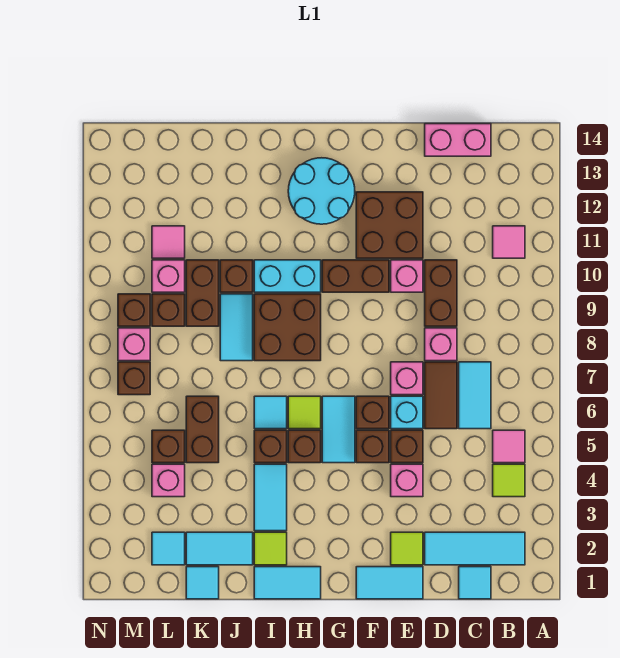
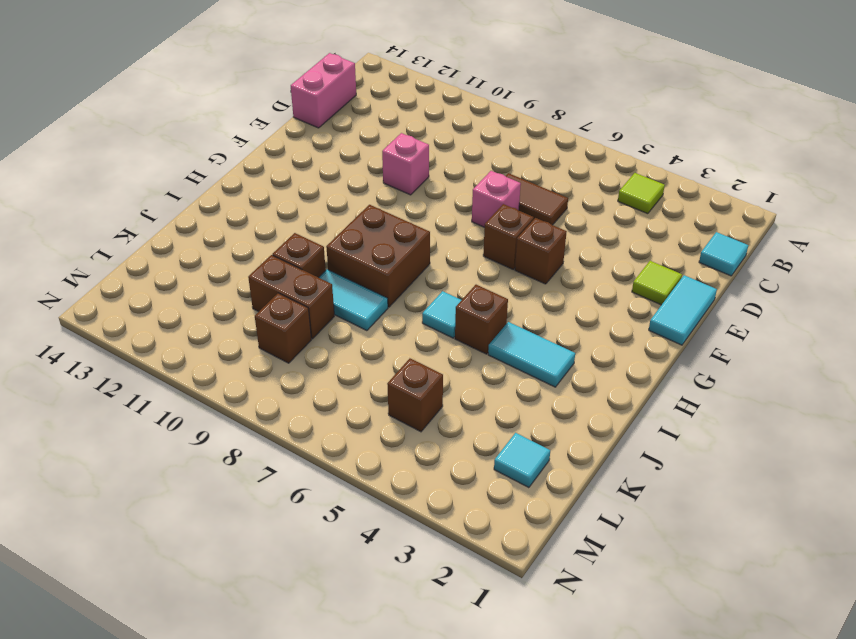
none -> cyan tile B2:D2 level 1
none -> pink tile B5 level 1
none -> pink tile B11 level 1
none -> cyan tile C6:C7 level 1

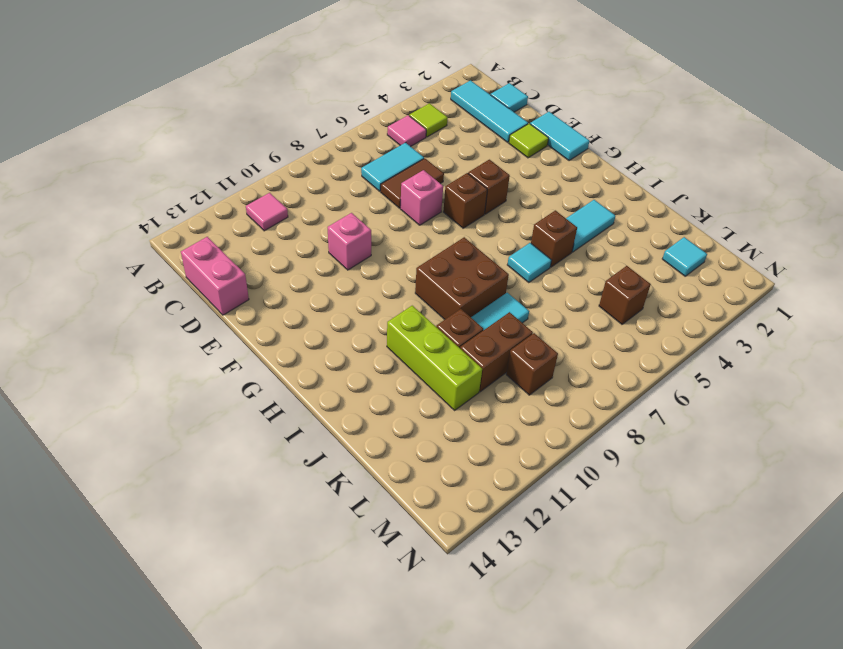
lime brick I11:K11 level 1 -> none
none -> pink brick D8 level 1
none -> brown brick D9:D10 level 1
none -> pink brick E4 level 1
none -> brown brick E5 level 1

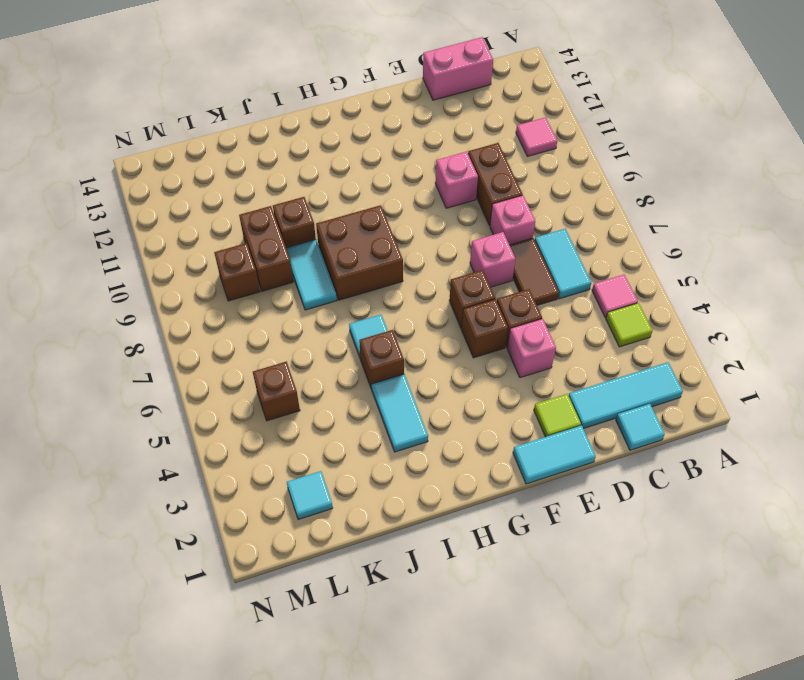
none -> cyan brick E6 level 1
none -> brown brick E11:F12 level 1
none -> brown brick F10:G10 level 1
none -> cyan tile G5:G6 level 1

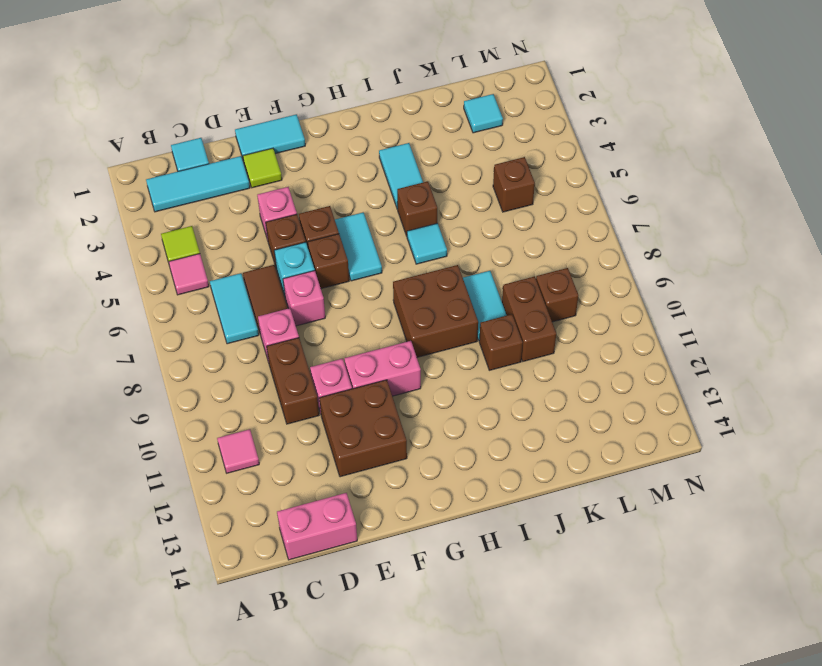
pink brick F10:G10 level 1 -> brown brick F10:G10 level 1
none -> cyan round brick G12:H13 level 1
none -> cyan tile H1:I1 level 1
none -> brown brick H5 level 1
none -> lime tile H6 level 1

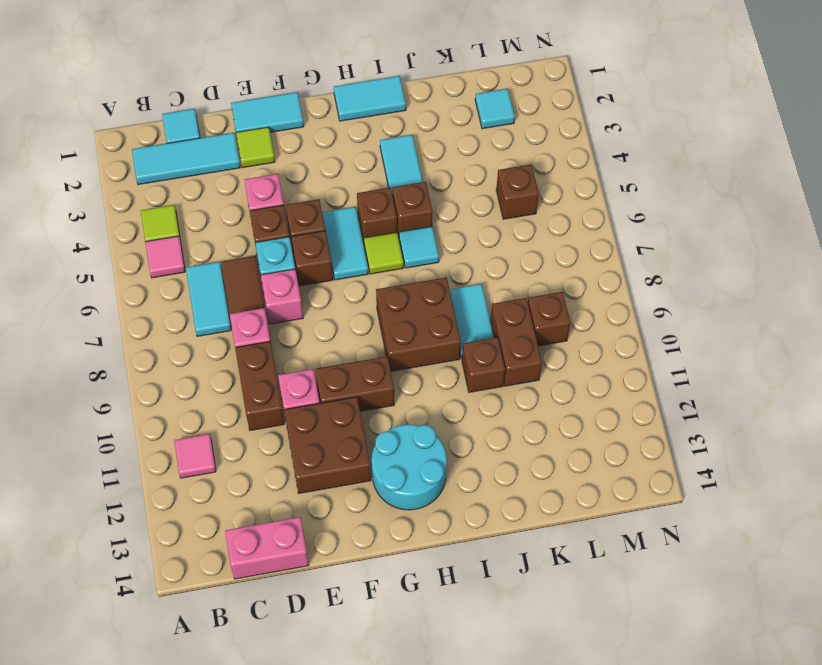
none -> cyan brick H10:I10 level 1
none -> lime tile I2 level 1
none -> cyan tile J2:K2 level 1
none -> cyan tile K1 level 1

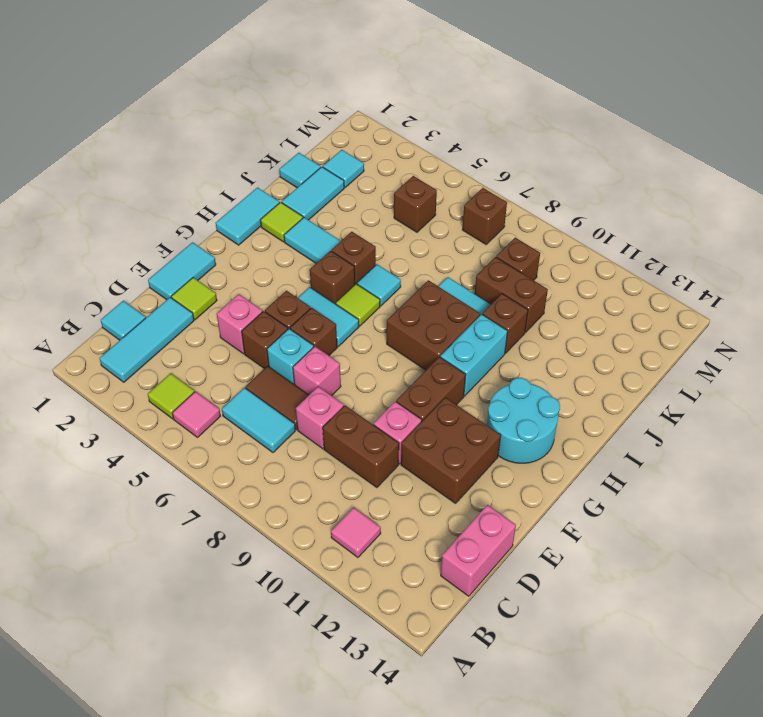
none -> brown brick K5:K6 level 1
none -> pink brick L4 level 1
none -> pink brick L10 level 1
none -> pink tile L11 level 1

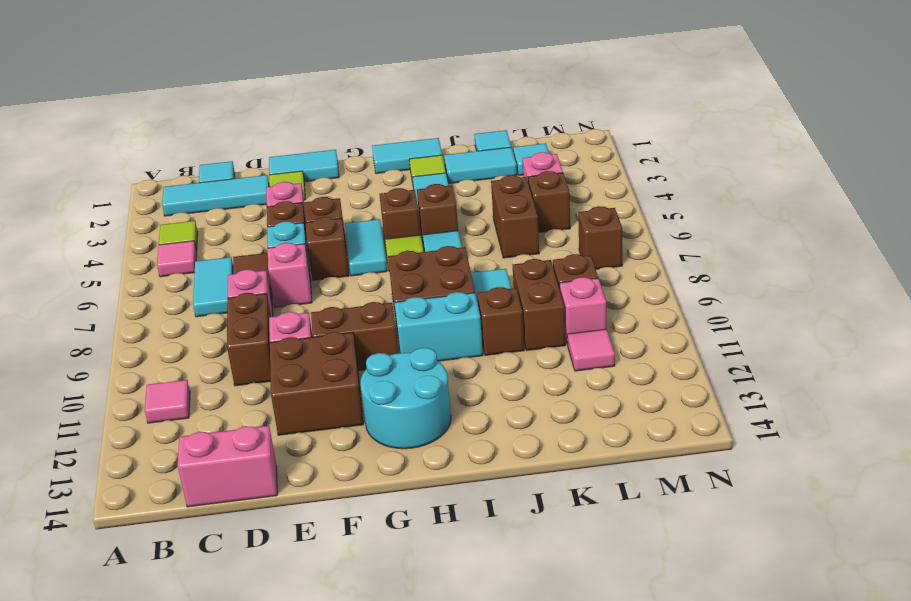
none -> pink brick M8 level 1
none -> brown brick M9 level 1

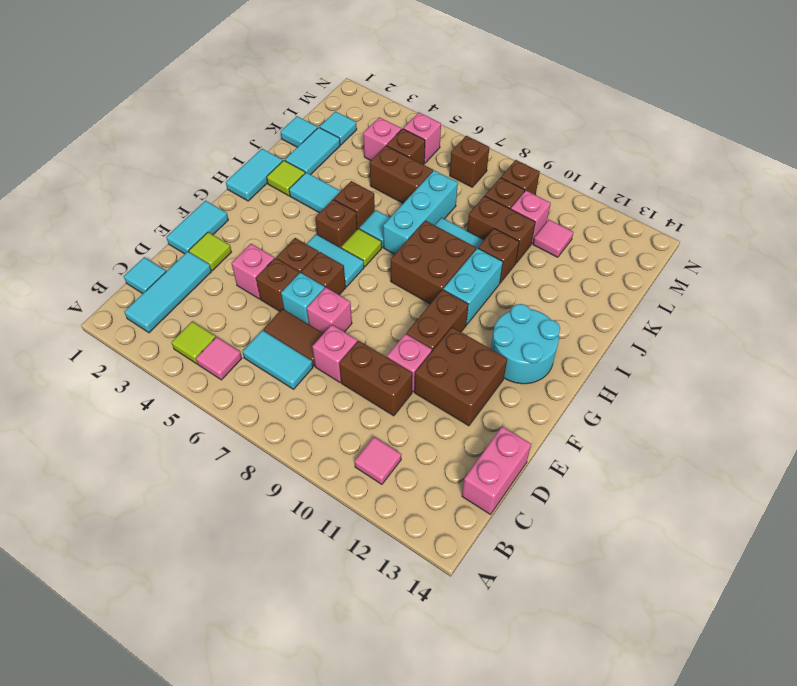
cyan brick I7:K7 level 1 -> none
pink brick M5 level 1 -> pink brick M8 level 1

